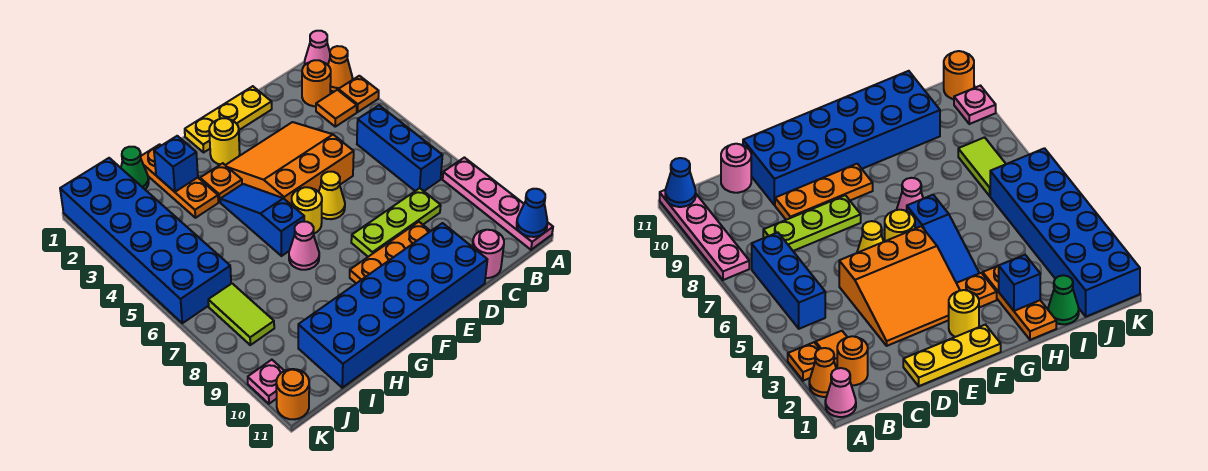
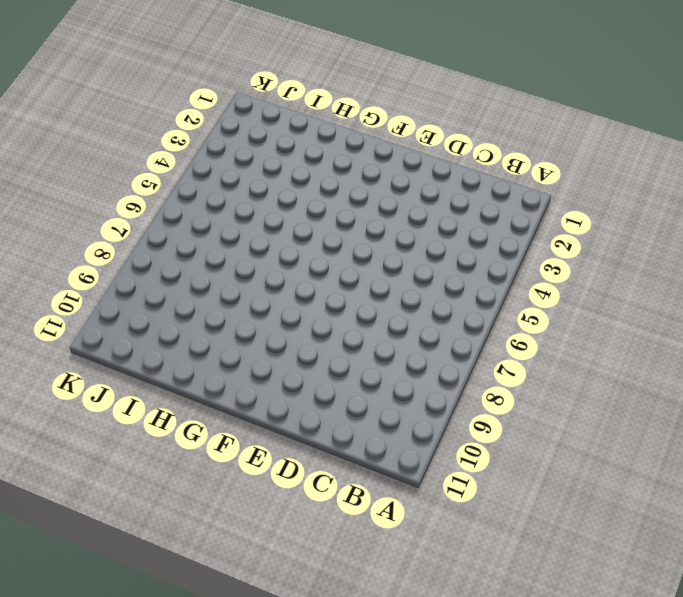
none -> pink cone A1 level 1
none -> orange cone A2 level 1
none -> orange plate A3 level 1

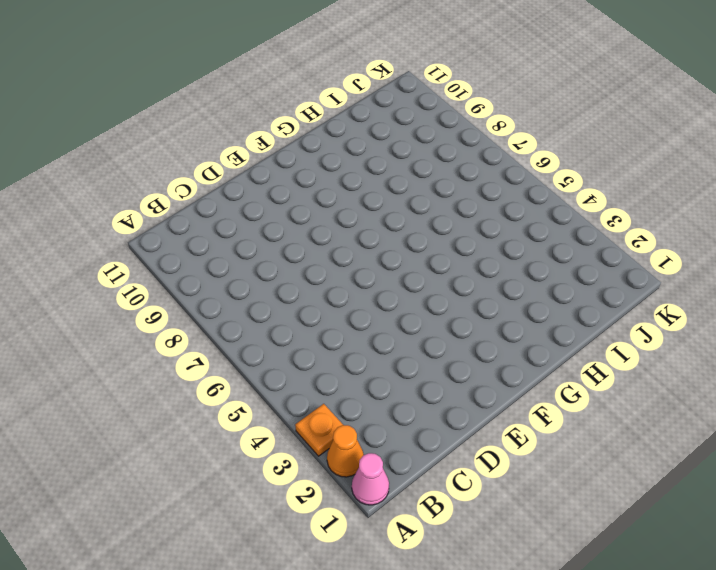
none -> pink plate A8:A11 level 1
none -> orange round brick B2 level 1
none -> orange tile B3 level 1

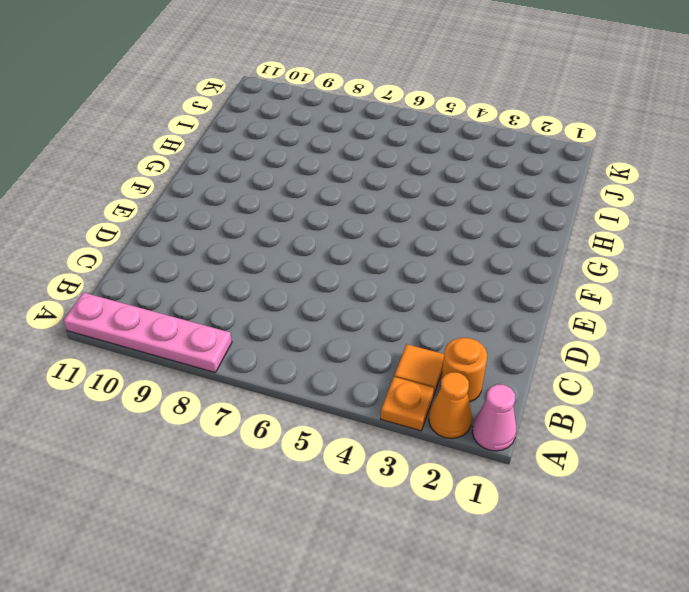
none -> blue brick B5:B7 level 1
none -> lime plate C8:E8 level 1
none -> pink round brick C11 level 1

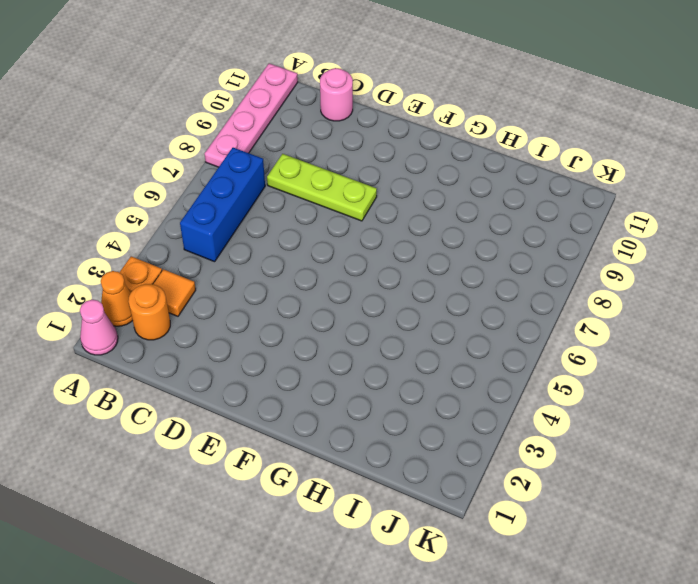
none -> yellow plate D1:F1 level 1
none -> orange slope D3:F5 level 1 top 5
none -> orange plate D9:F9 level 1

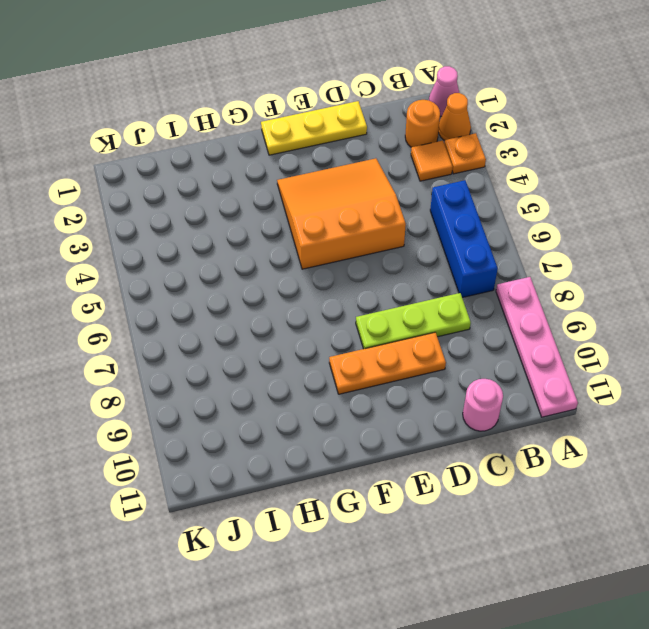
none -> blue brick D10:I11 level 1
none -> yellow cone E6 level 1
none -> yellow round brick F2 level 1

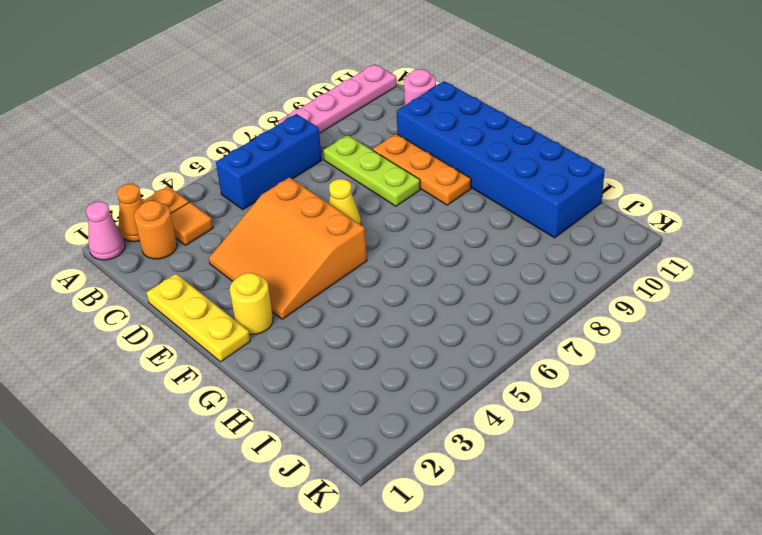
none -> yellow round brick F6 level 1
none -> orange plate G3 level 1
none -> blue slope G4:G6 level 1 top 6

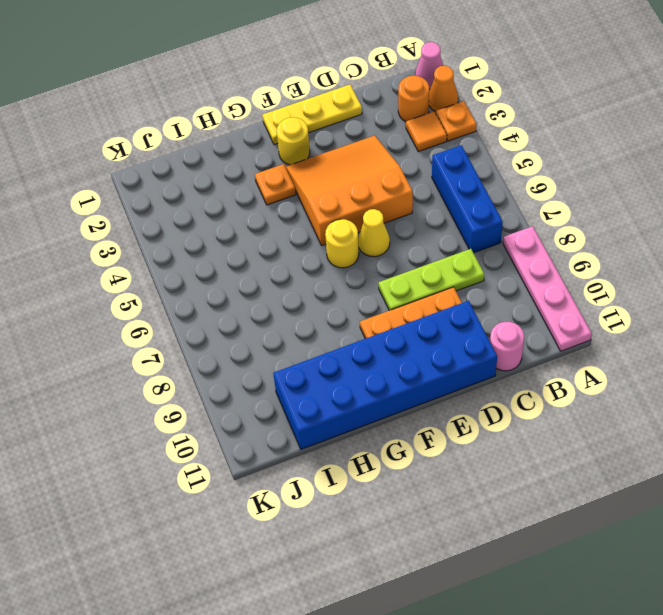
none -> blue slope G4:G6 level 1 top 6
none -> pink cone G7 level 1
none -> orange plate H1:H3 level 1

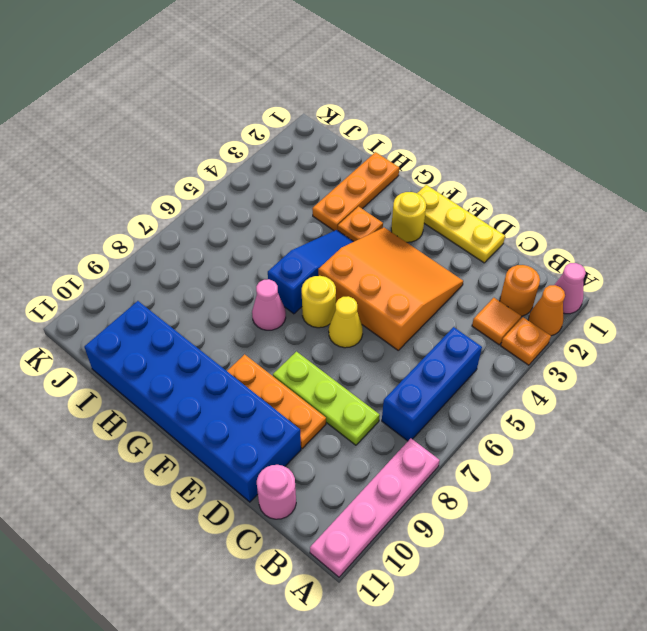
none -> green cone I1 level 1
none -> blue brick J1:K6 level 1
none -> lime tile J7:J8 level 1

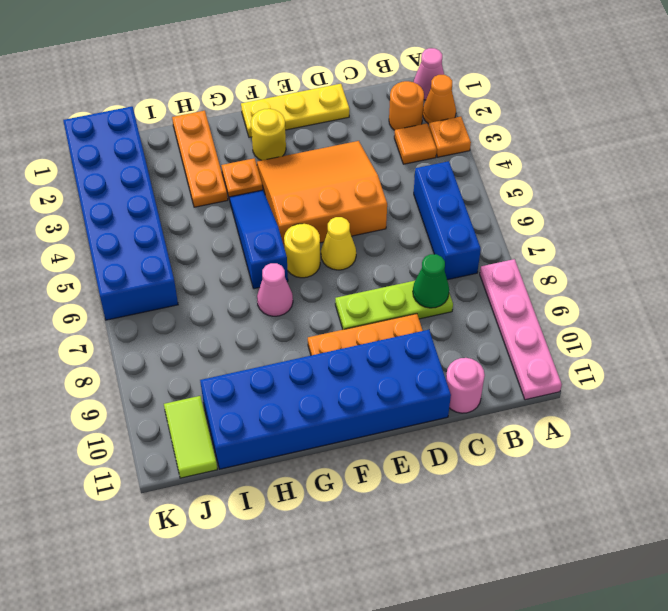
green cone C8 level 2 -> green cone I1 level 1
lime tile J10:J11 level 1 -> lime tile J7:J8 level 1
none -> pink plate K10 level 1
none -> orange round brick K11 level 1
none -> blue cone A11 level 2

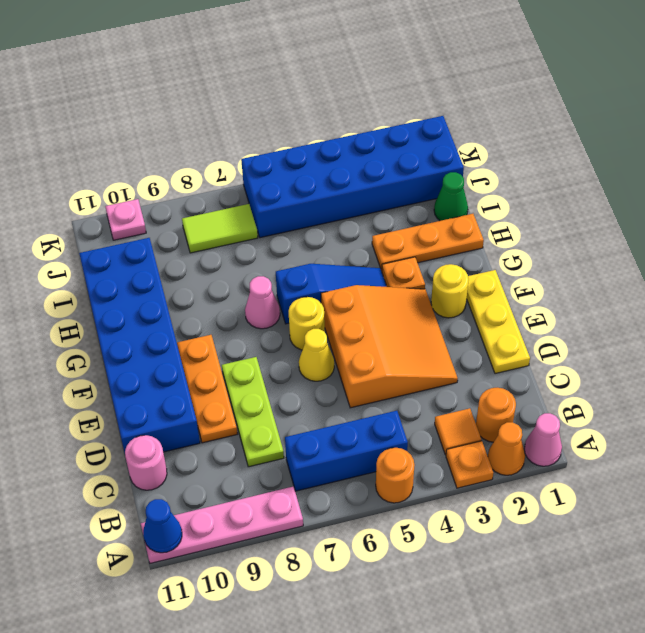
orange round brick A5 level 1 -> orange round brick K11 level 1
none -> blue brick H2 level 2

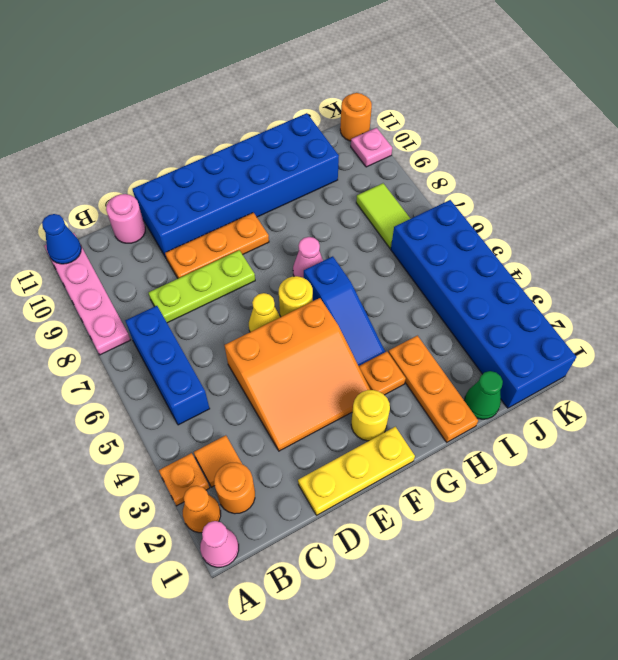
none -> blue brick H2 level 2

